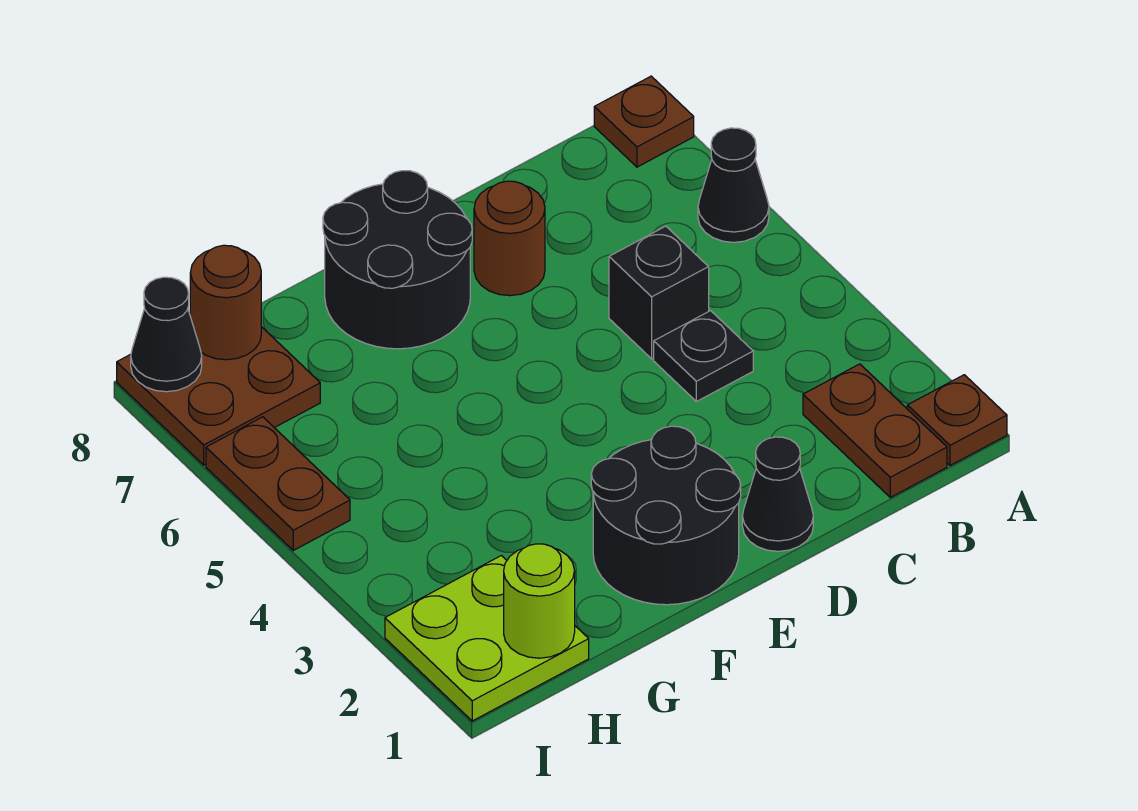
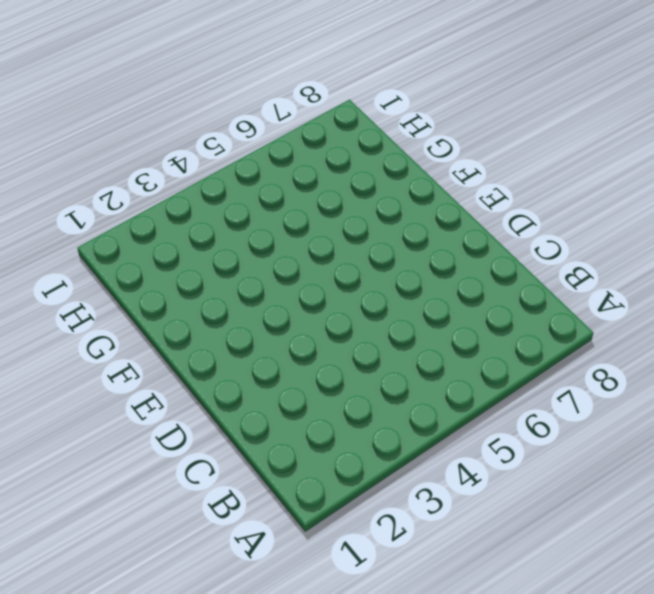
none -> brown plate A1 level 1
none -> black cone A6 level 1
none -> brown plate A8 level 1

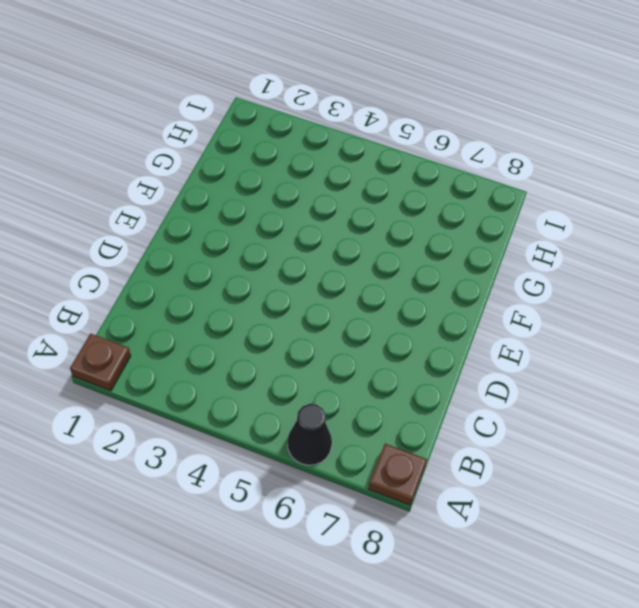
none -> brown plate B1:B2 level 1
none -> black plate C4 level 1
none -> black brick C5 level 1

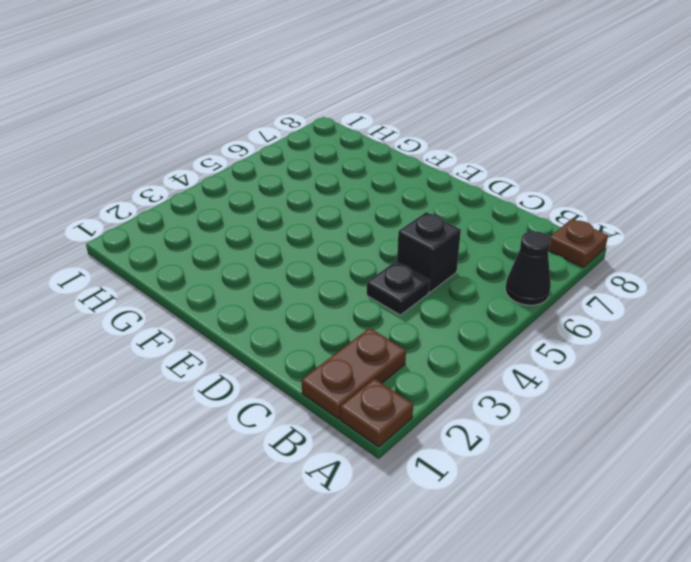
none -> black cone D1 level 1
none -> brown round brick D7 level 1
none -> black round brick E1:F2 level 1

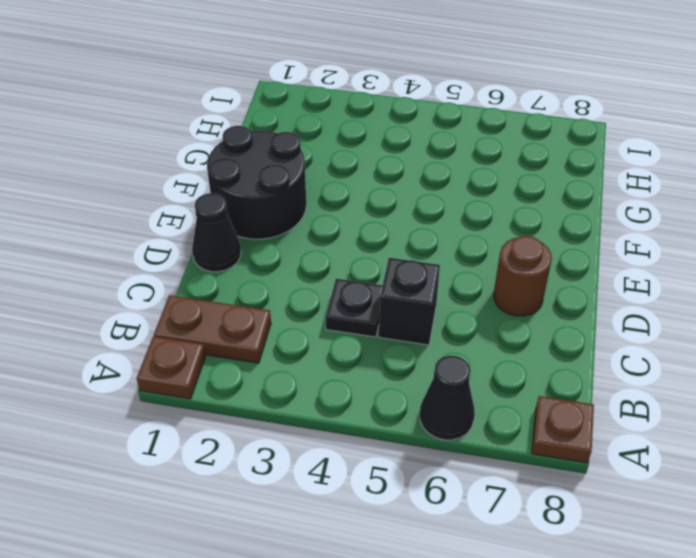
none -> black round brick E7:F8 level 1
none -> lime plate H1:I2 level 1
none -> brown plate H7:I8 level 1

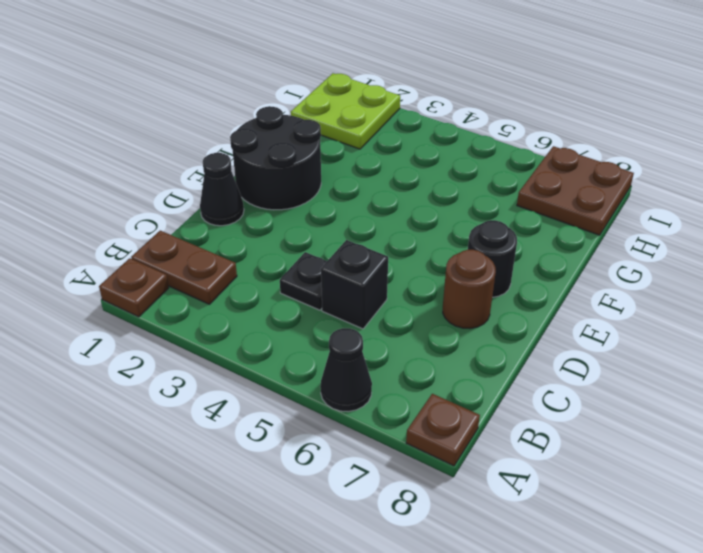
black round brick E7 level 1 -> black round brick E7:F8 level 1
none -> brown plate I5:I6 level 1
none -> lime round brick H1 level 2
none -> brown round brick H8 level 2

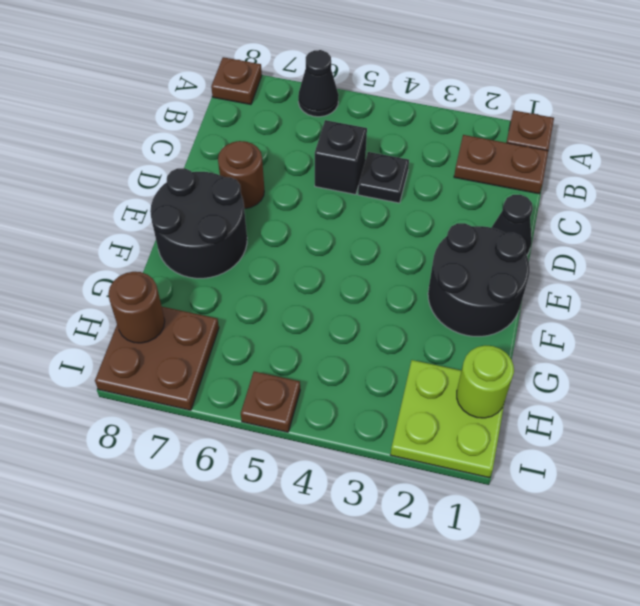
brown plate I5 level 1 -> brown plate I5:I6 level 1
none -> black cone I8 level 2

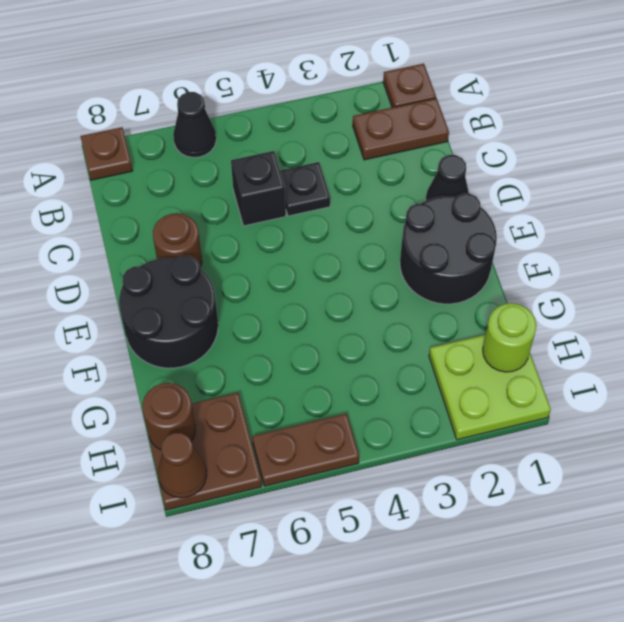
brown cone I8 level 2 -> black cone I8 level 2

